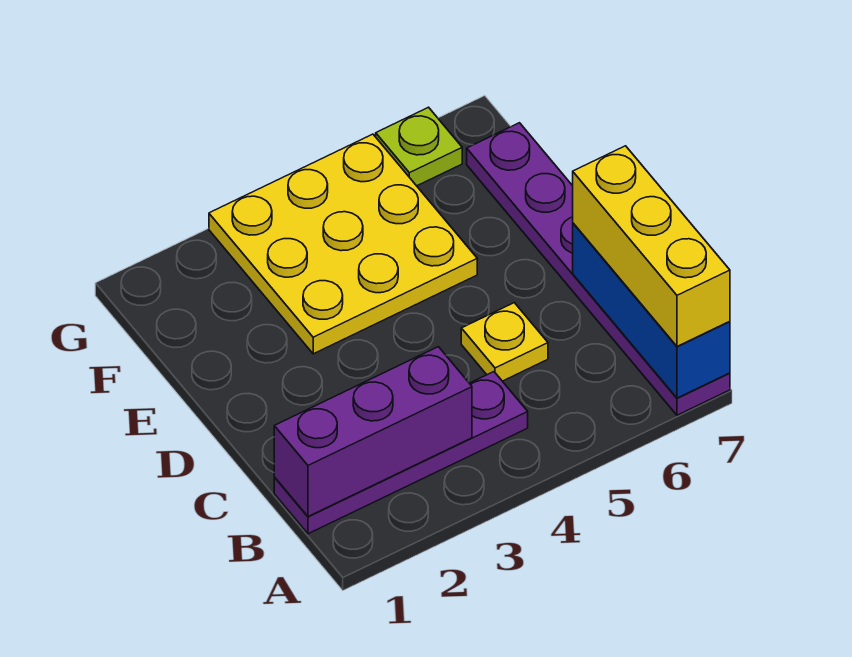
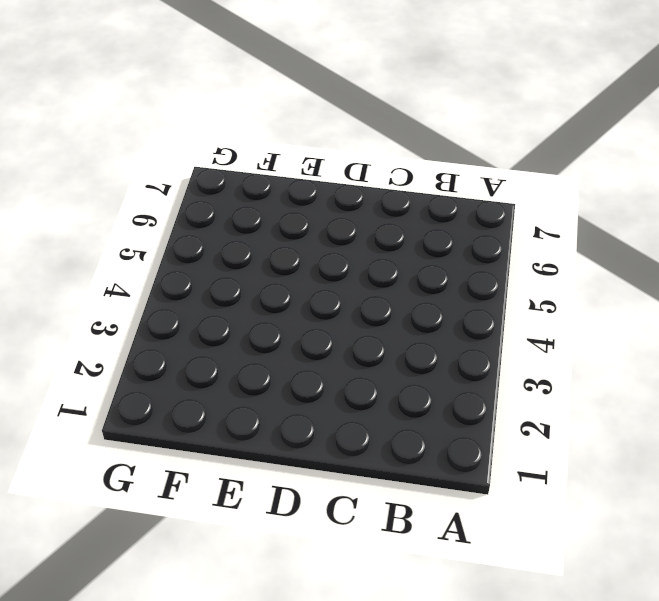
none -> purple plate A7:F7 level 1
none -> purple plate B1:B4 level 1

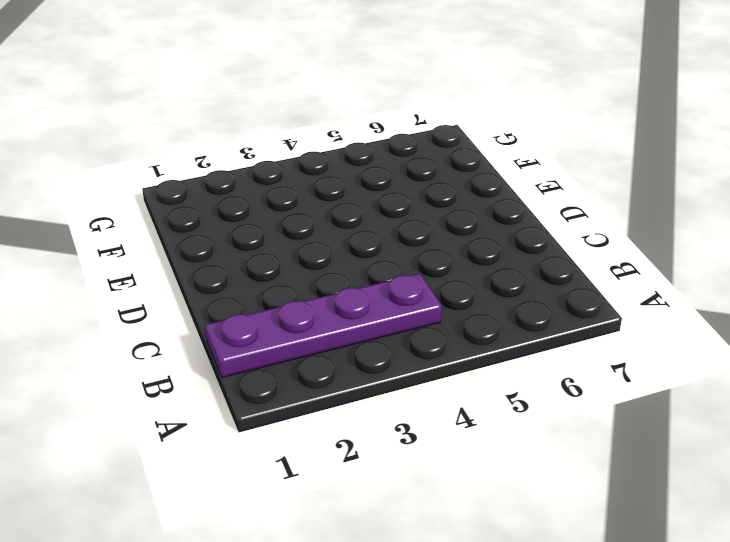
none -> purple plate A7:F7 level 1
none -> yellow plate C5 level 1

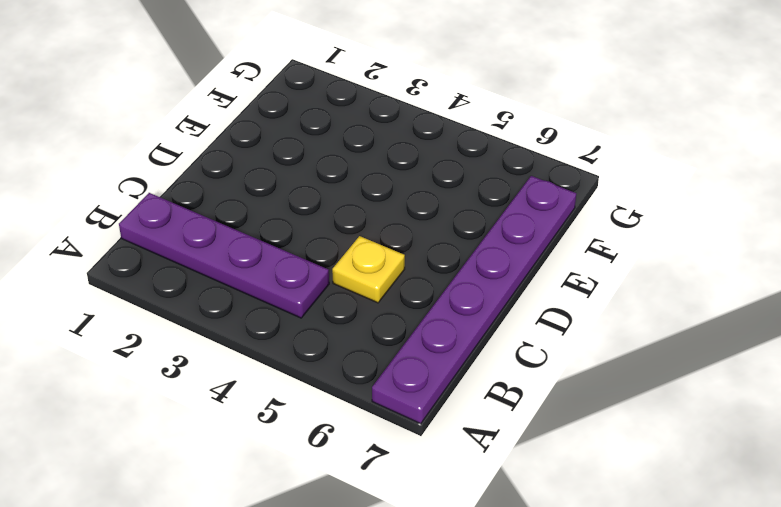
none -> yellow plate E3:G5 level 1
none -> lime plate G6 level 1

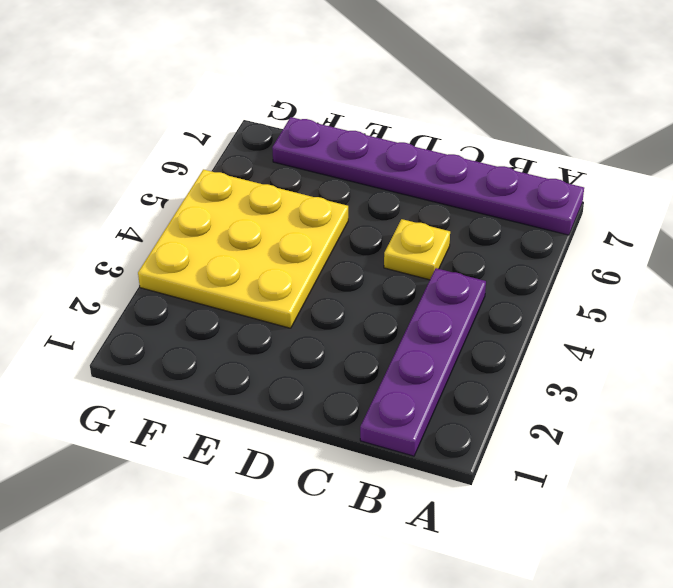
none -> lime plate G6 level 1
none -> blue brick A7:C7 level 2

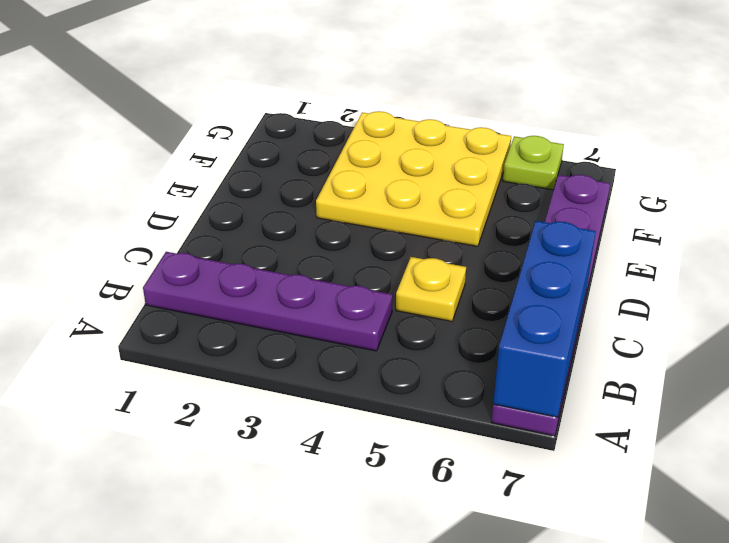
none -> purple brick B1:B3 level 2
none -> yellow brick A7:C7 level 3

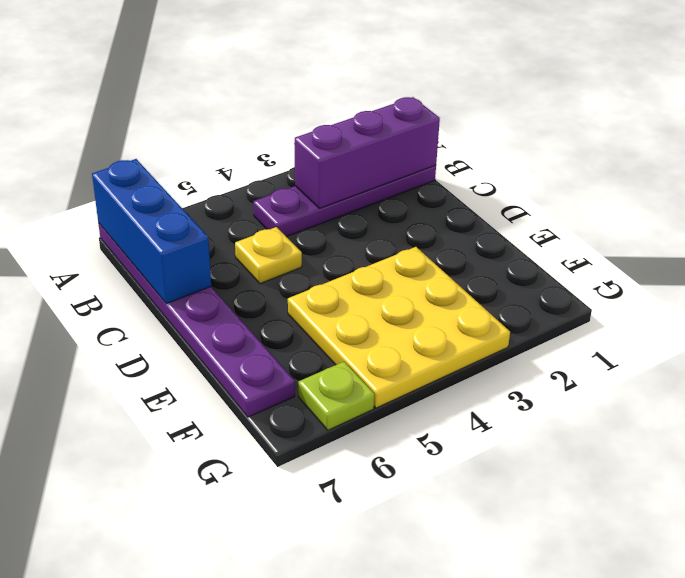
none -> yellow brick A7:C7 level 3

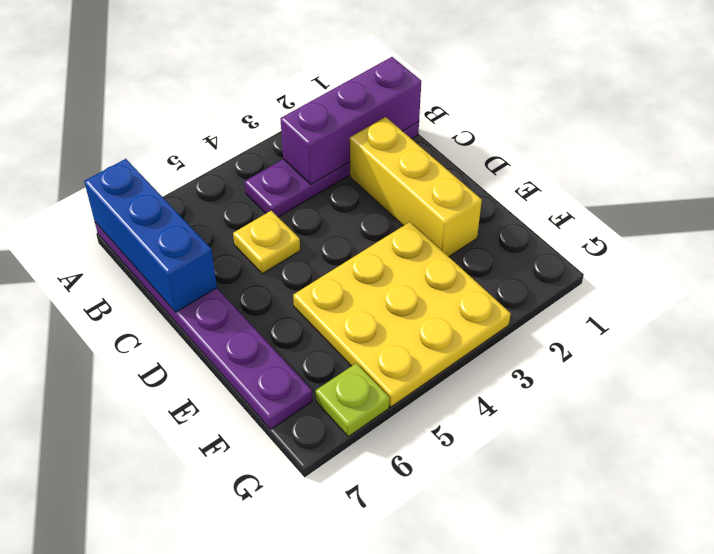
yellow brick C2:E2 level 1 -> yellow brick A7:C7 level 3

